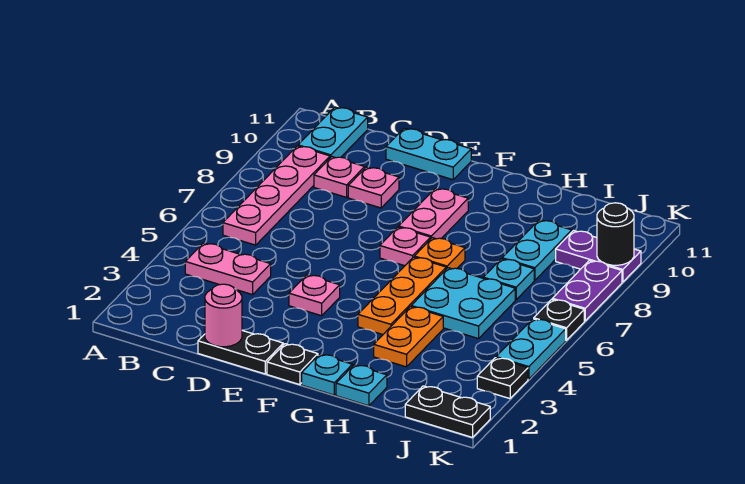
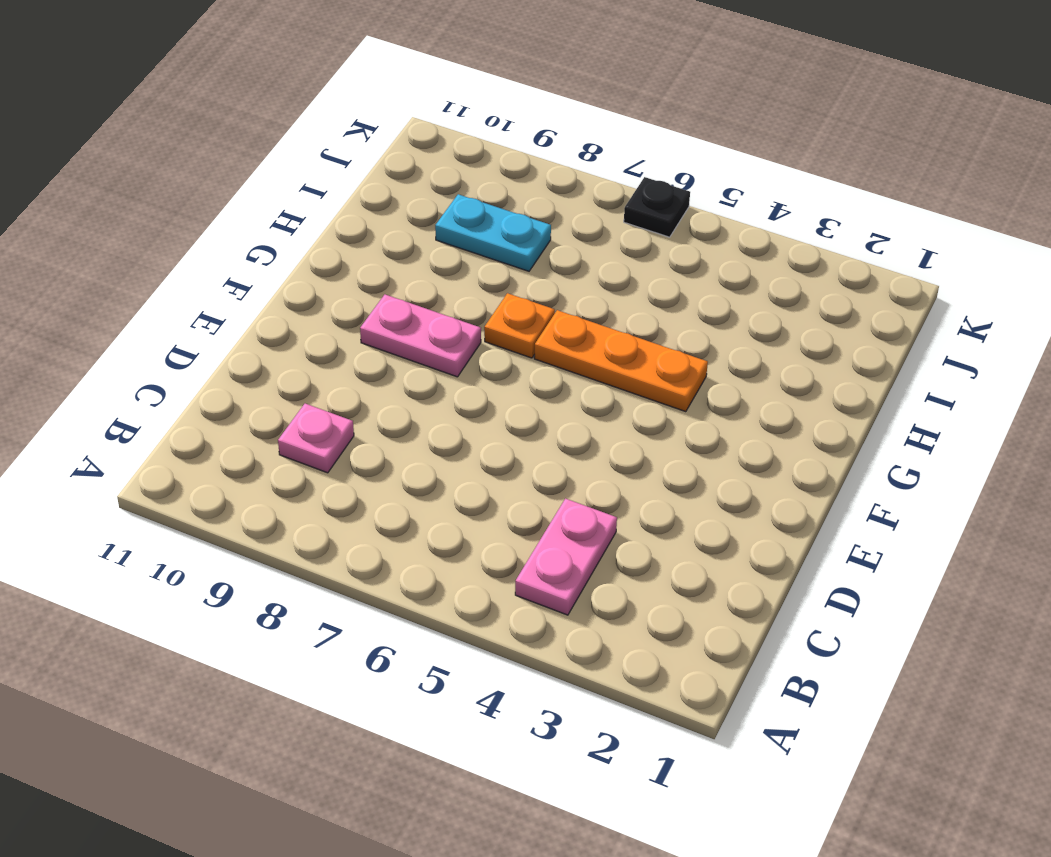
none -> pink plate B6:B9 level 1
none -> cyan plate B10:B11 level 1
none -> black plate D1:E1 level 1

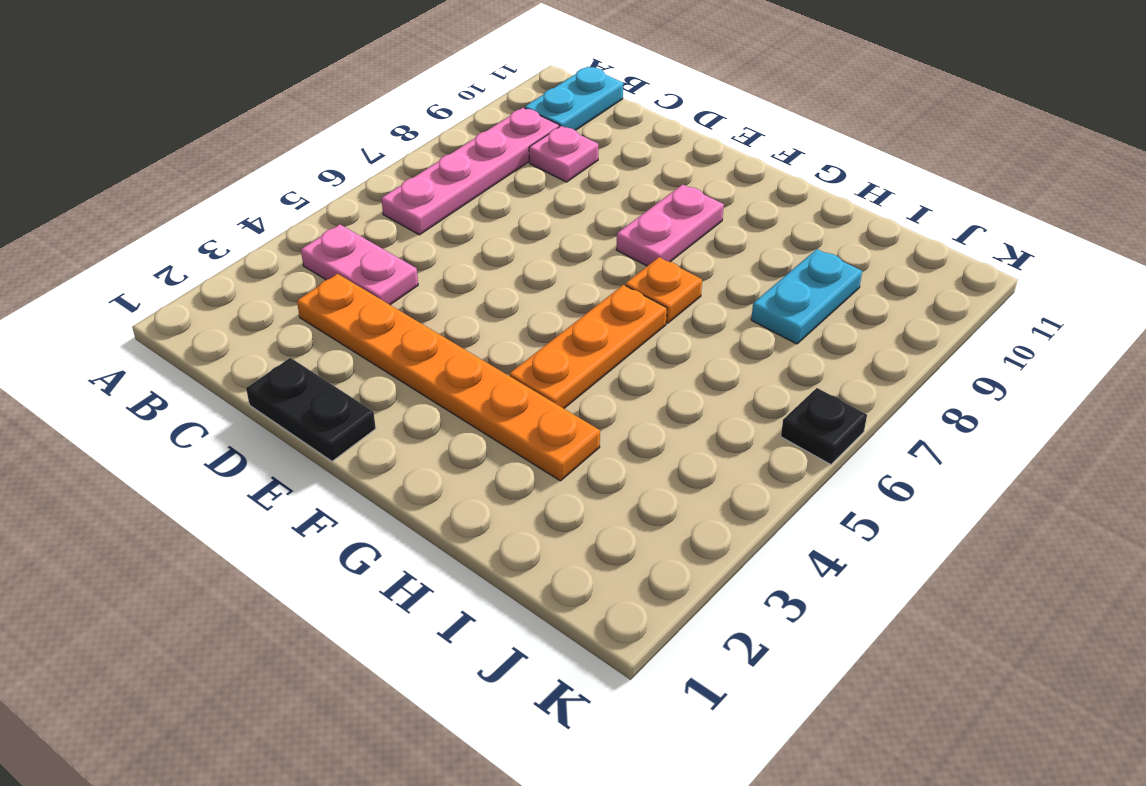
orange plate C3:H3 level 1 -> orange plate H3:H4 level 1
none -> pink plate D9 level 1
none -> cyan plate D11:E11 level 1
none -> pink plate E4 level 1

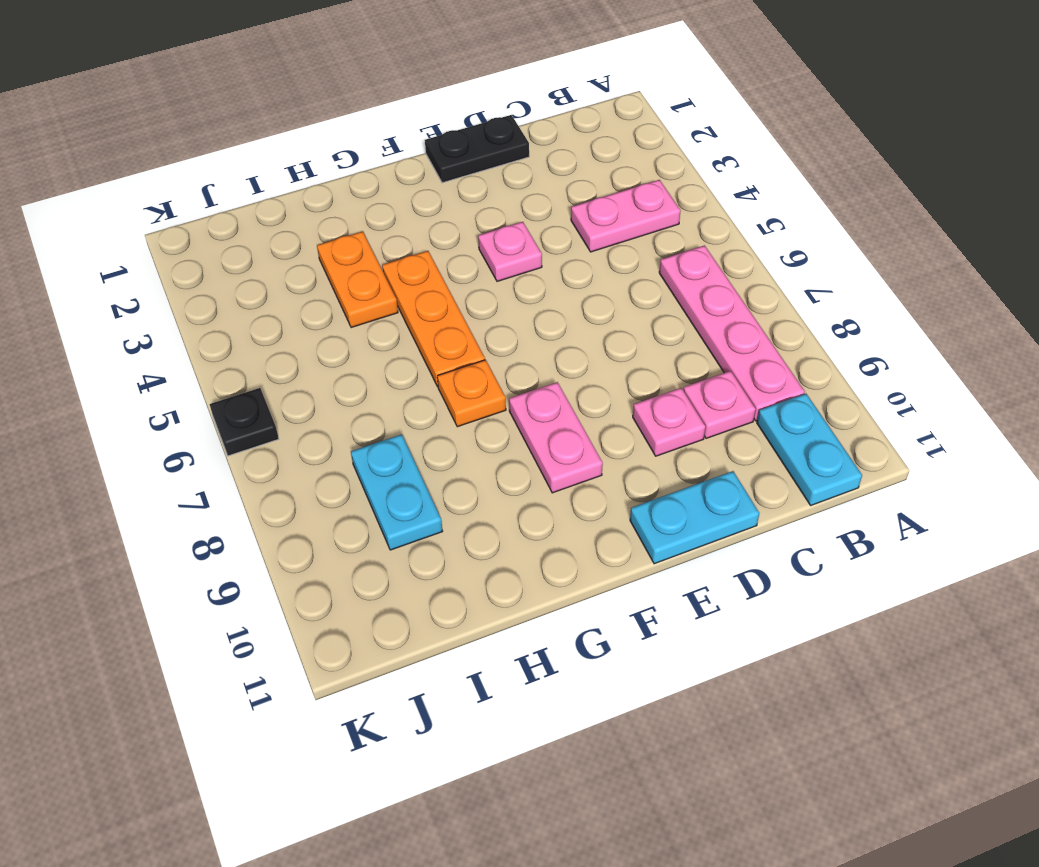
none -> black plate F1 level 1
none -> pink plate F7 level 1
none -> cyan plate G1 level 1

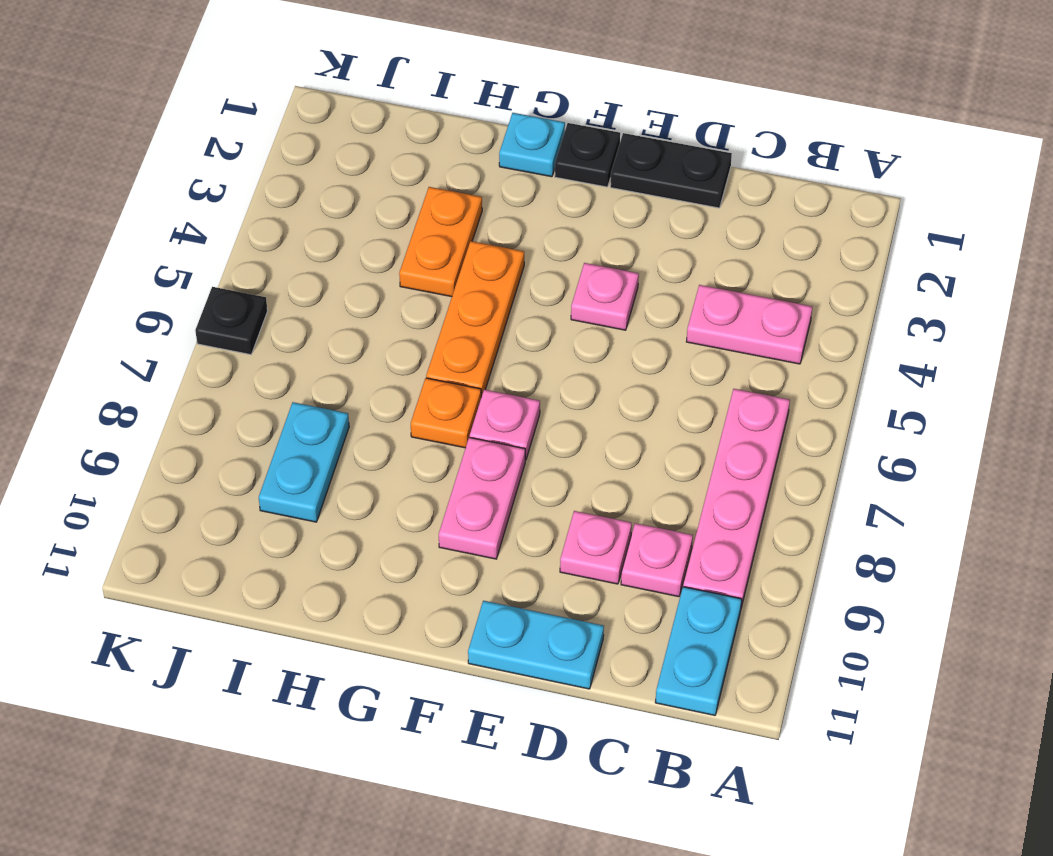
none -> cyan plate H1 level 1
none -> cyan plate H5:I6 level 1
none -> cyan plate I7 level 1

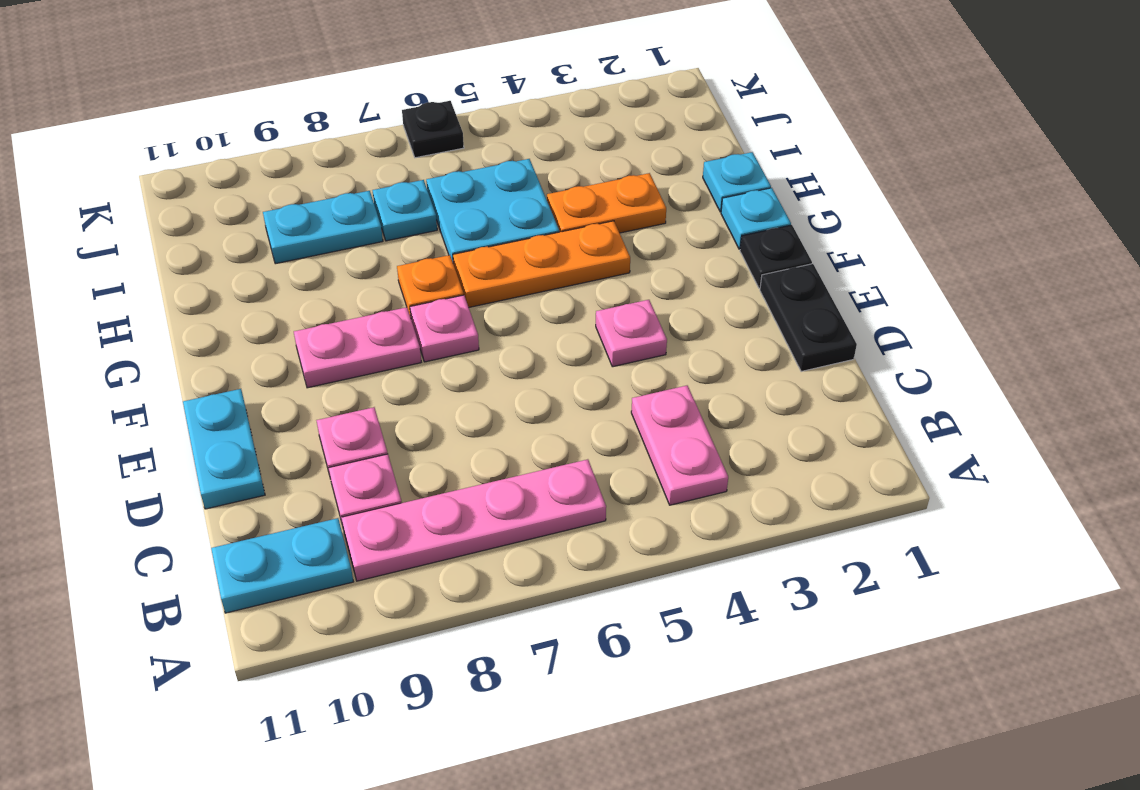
none -> black plate J1:K1 level 1
none -> purple plate J9:K9 level 1
none -> black plate K3 level 1

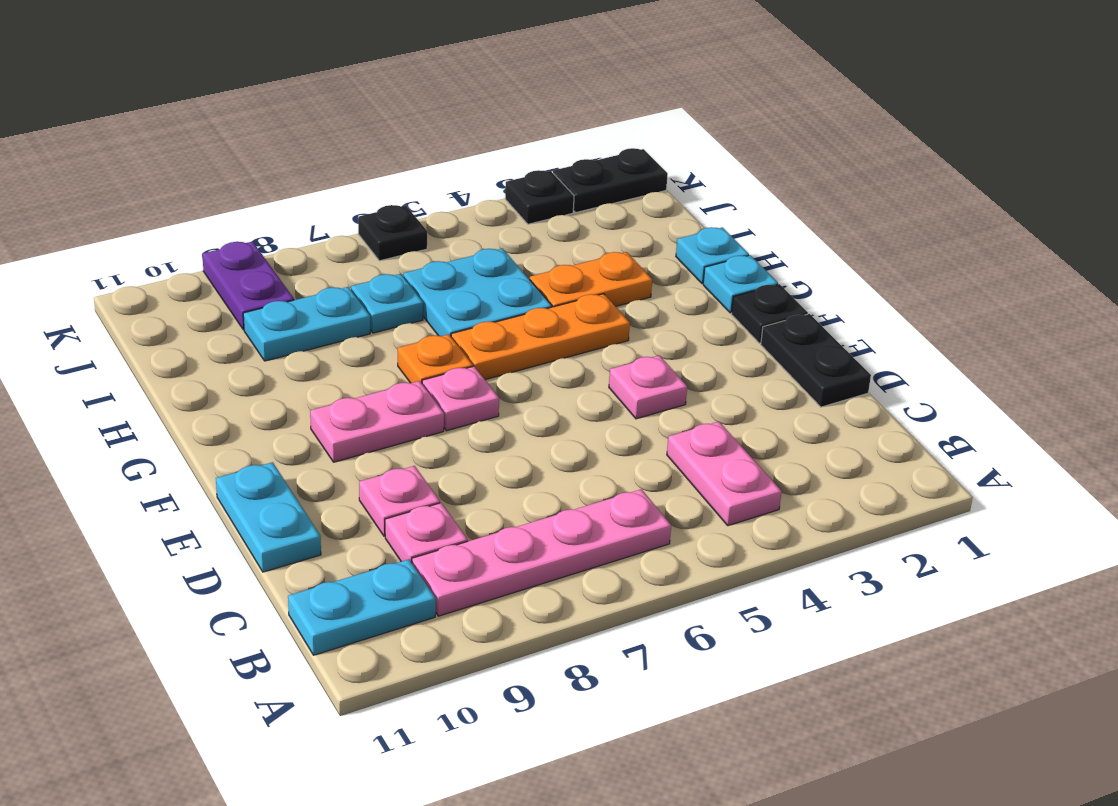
black plate K1:K2 level 1 -> black plate J1:K1 level 1
none -> cyan plate K4:K5 level 1
none -> purple plate K7:K8 level 1
none -> pink round brick D1 level 2

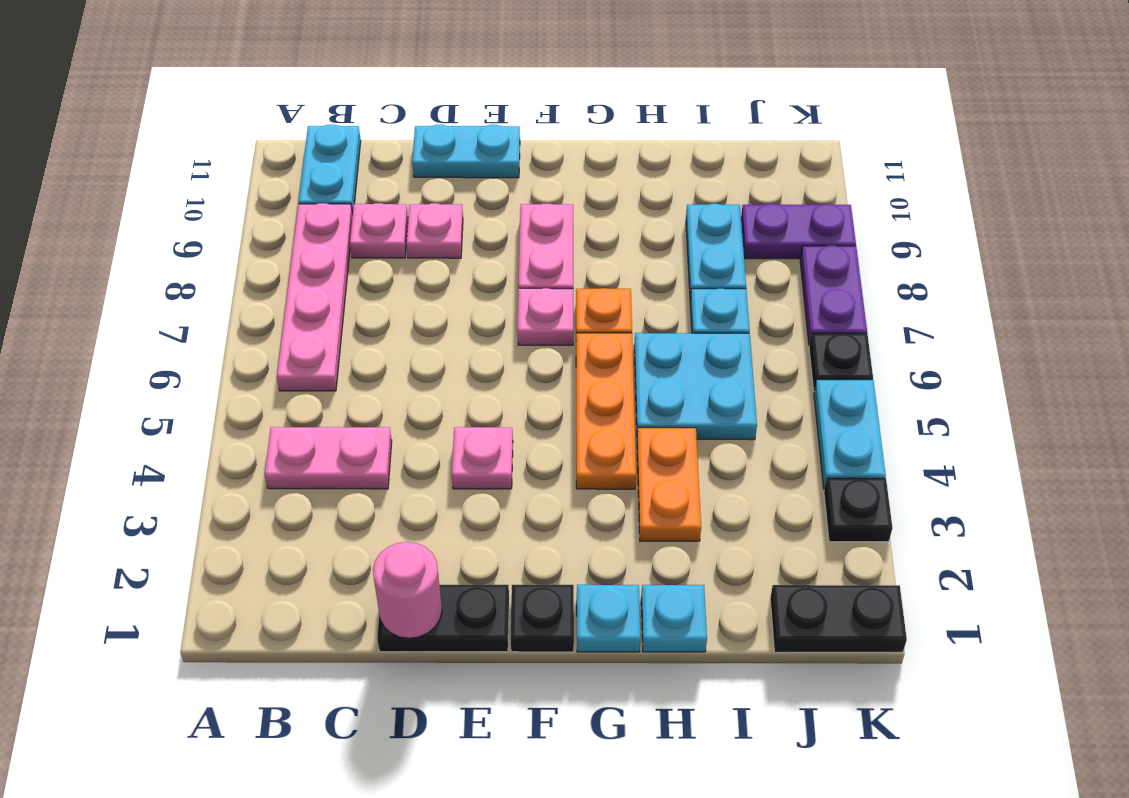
none -> black round brick K9 level 2

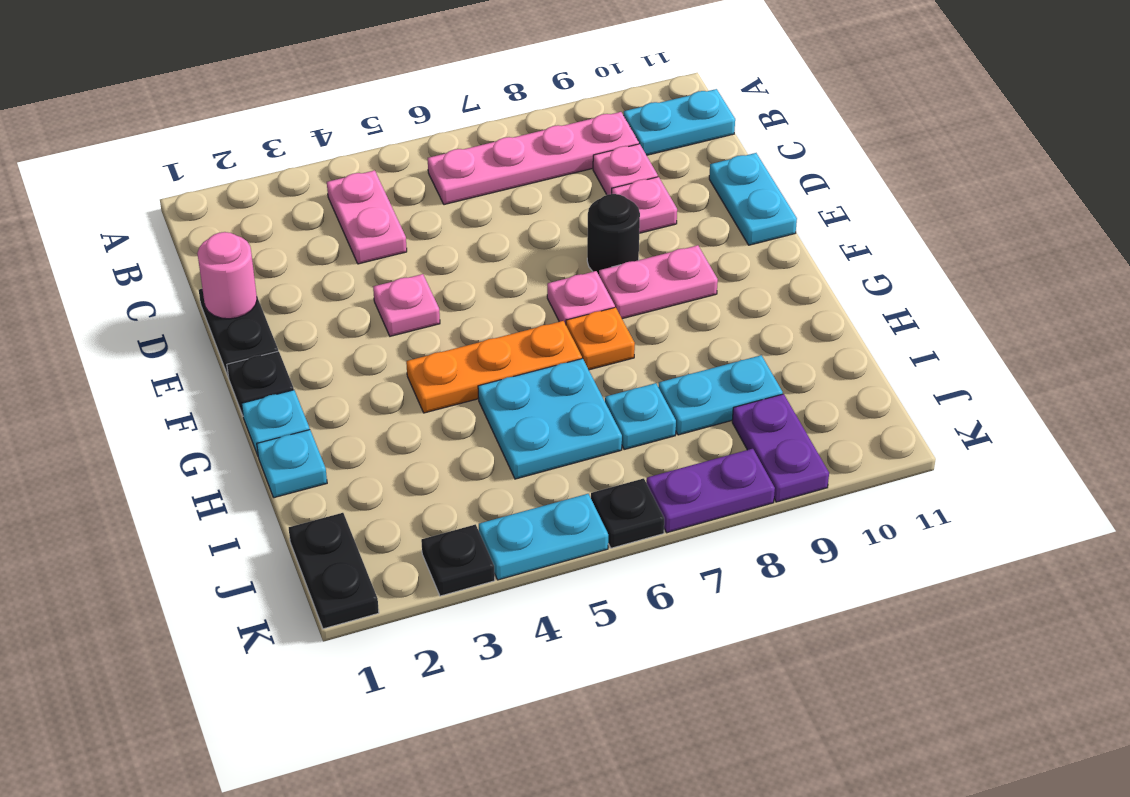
black round brick E8 level 1 -> black round brick K9 level 2
none -> orange plate H3:H4 level 1

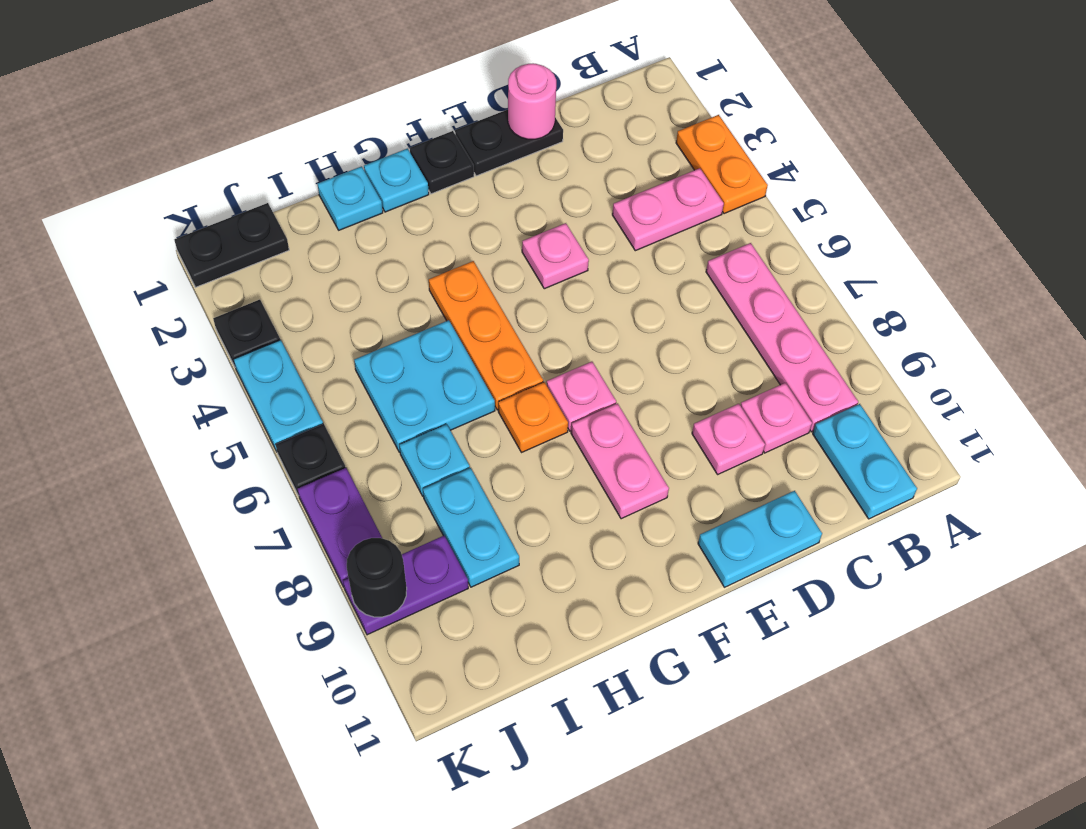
orange plate A3:A4 level 1 -> orange plate H3:H4 level 1

